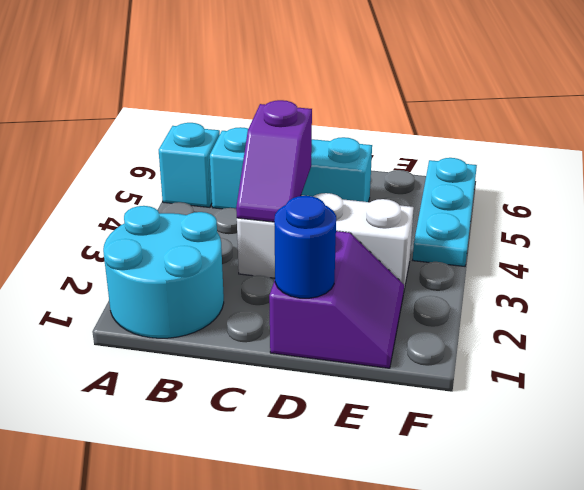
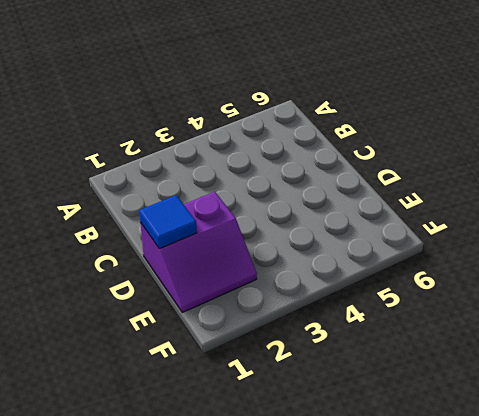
blue tile D1 level 2 -> blue round brick D1 level 2
none -> cyan round brick A1:B2 level 1
none -> cyan brick A5 level 1

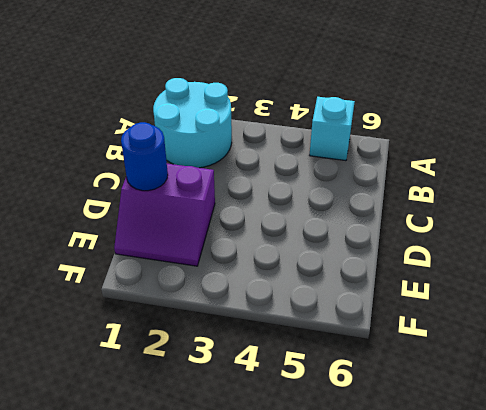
none -> cyan brick B5:D5 level 1
none -> white brick C3:E3 level 1

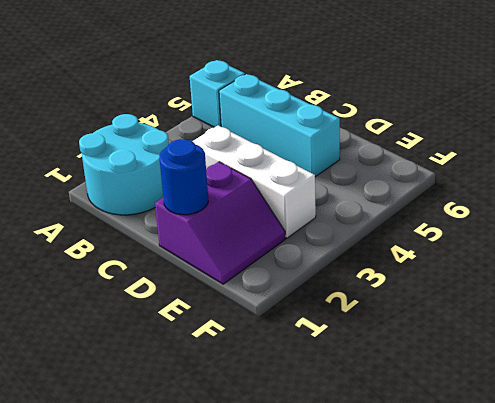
none -> cyan plate F4:F6 level 1
none -> purple slope C3:C4 level 2 top 4

